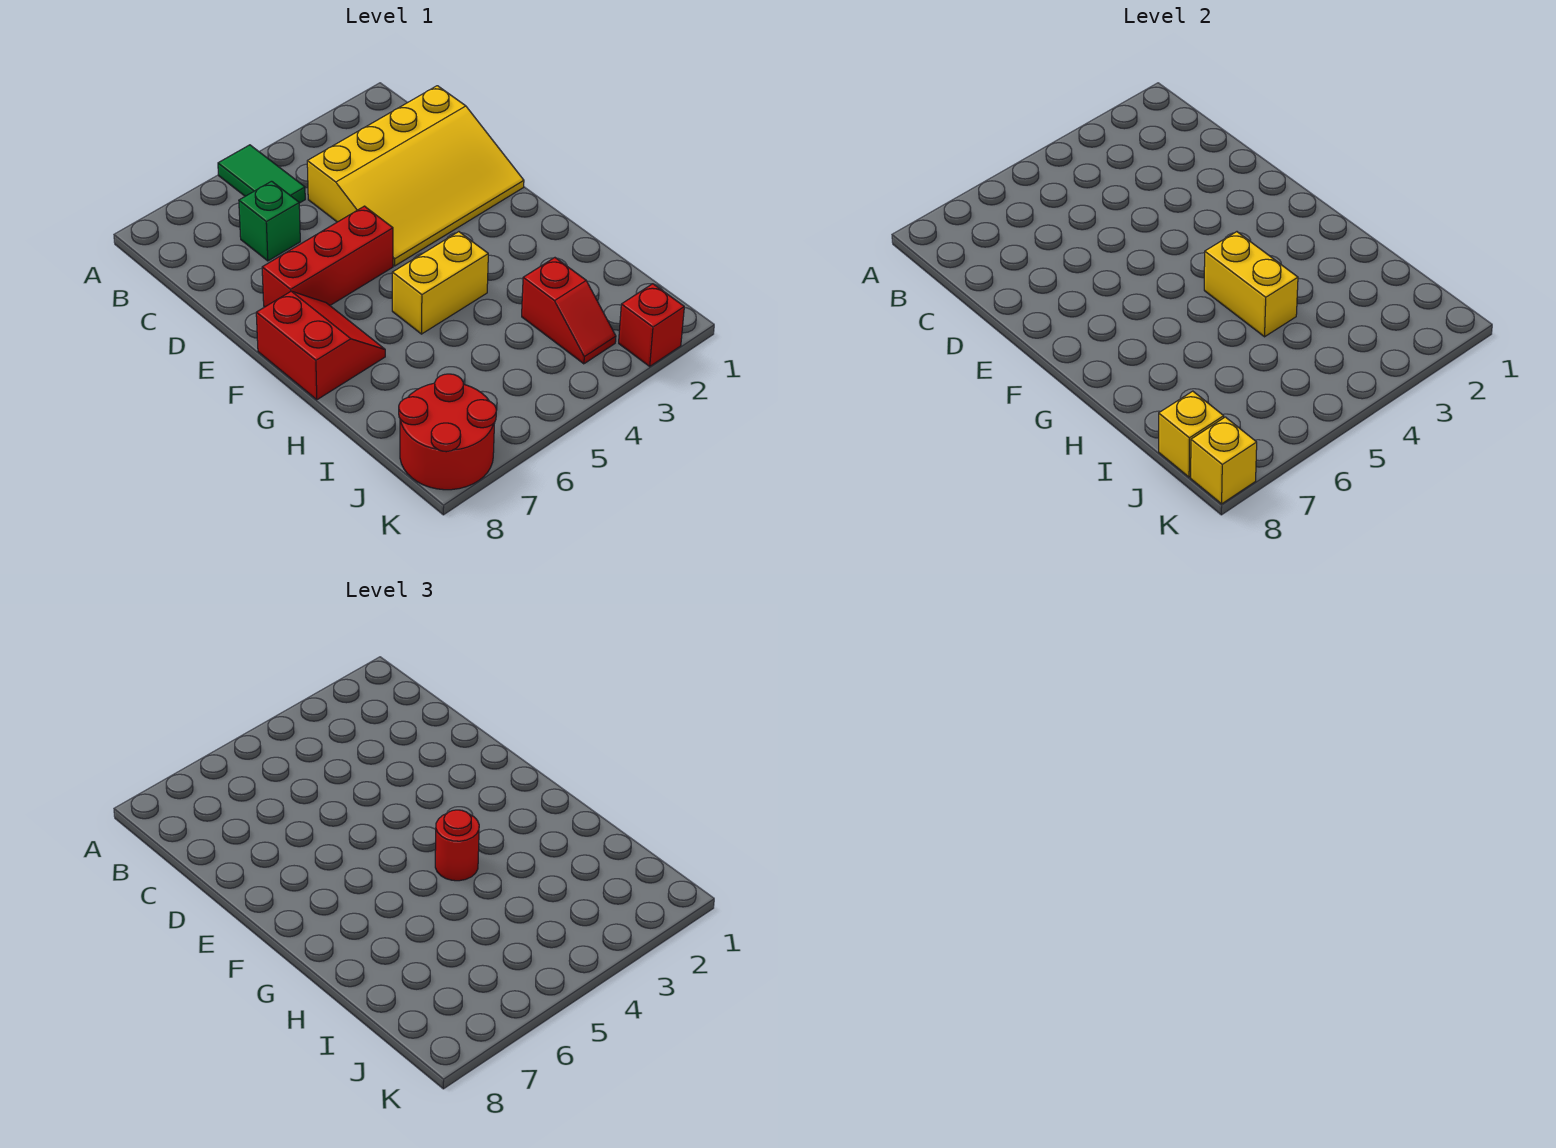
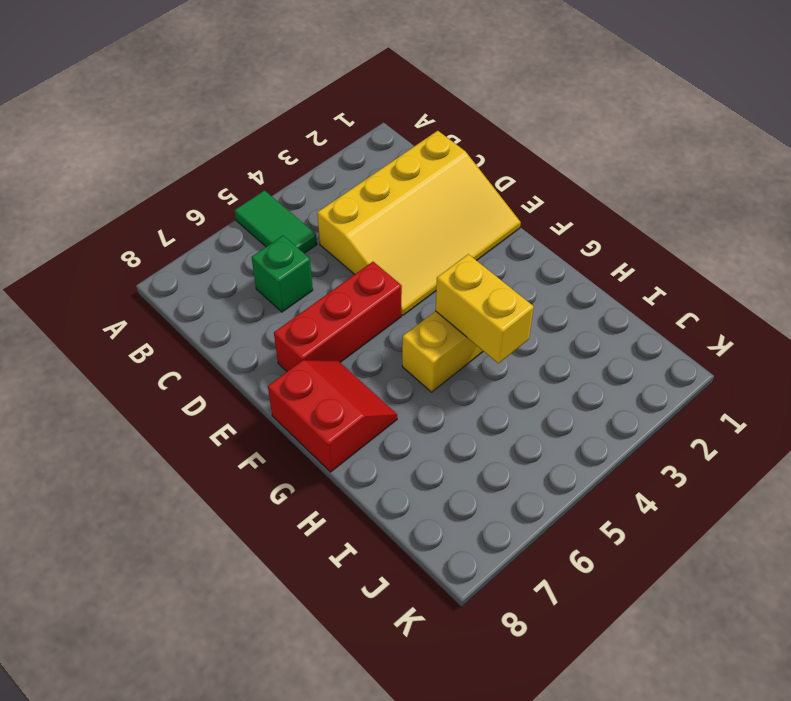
none -> red slope I3:J3 level 1 top I
none -> red round brick J7:K8 level 1
none -> red brick K2 level 1

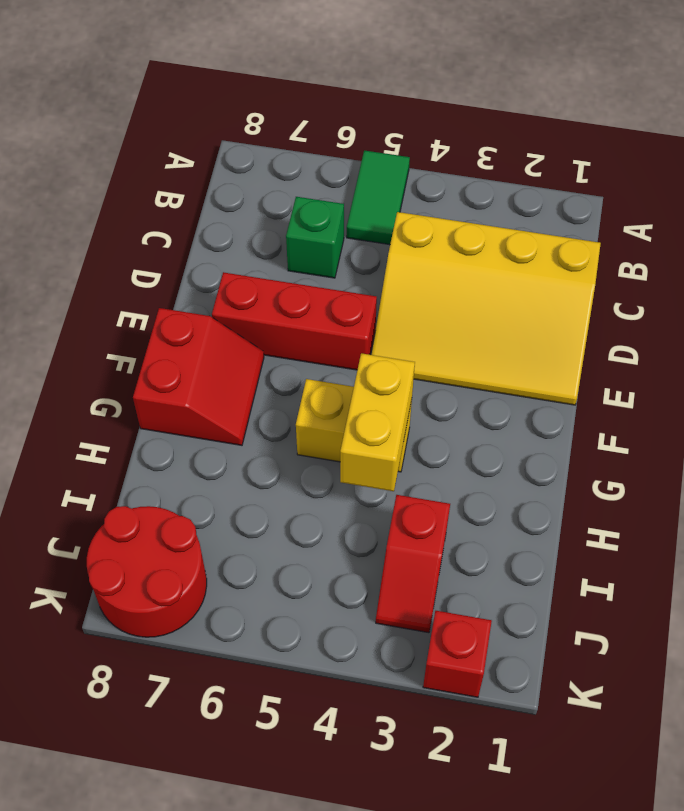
none -> yellow brick J8 level 2
none -> yellow brick K8 level 2
none -> red round brick G4 level 3

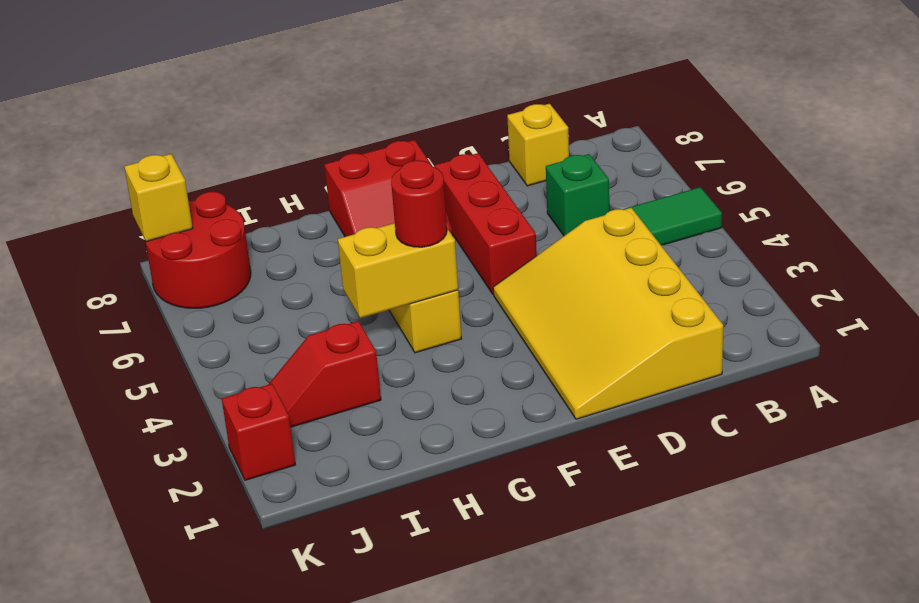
yellow brick C8 level 1 -> yellow brick J8 level 2

